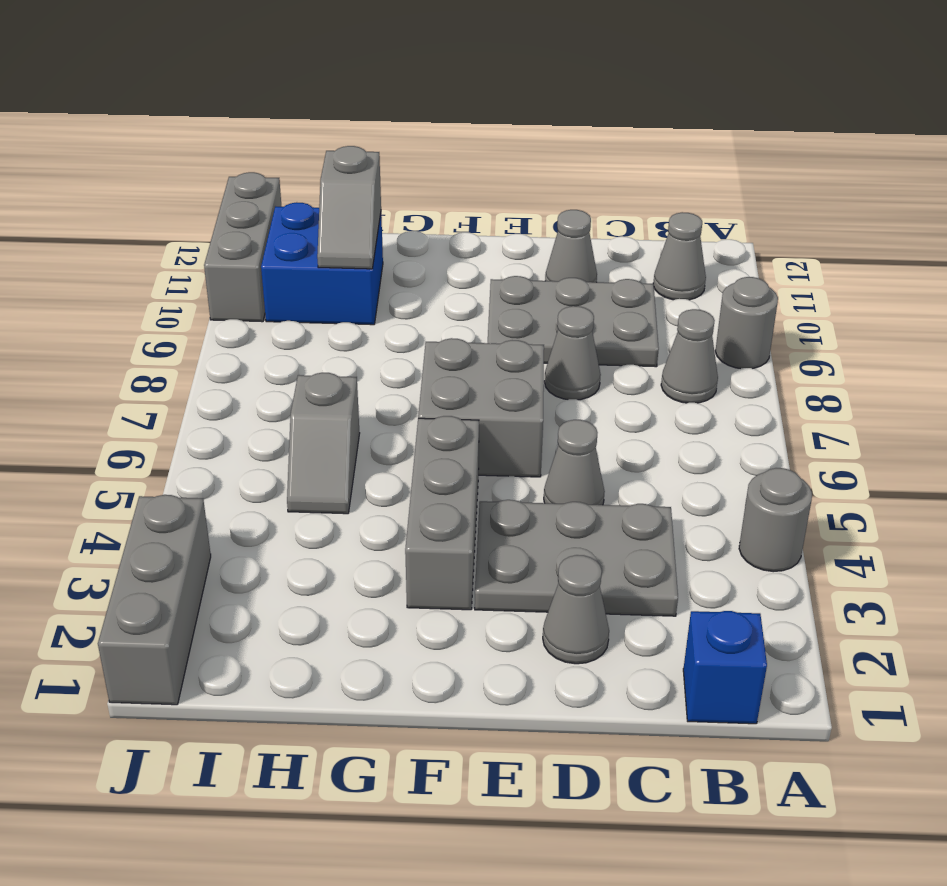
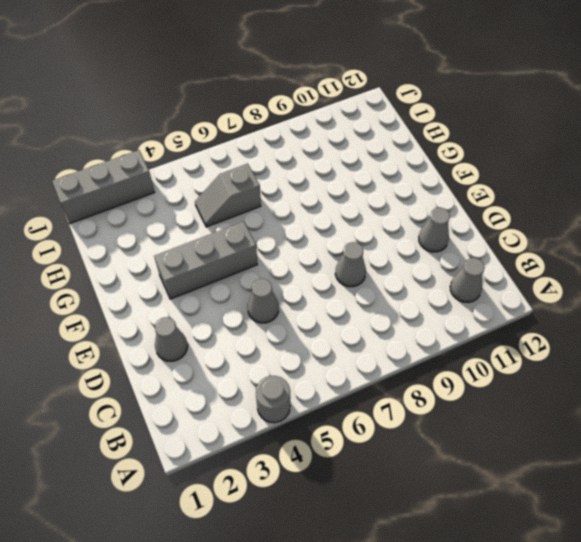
none -> grey round brick A9 level 1
none -> blue brick B1 level 1
none -> grey cone B8 level 1

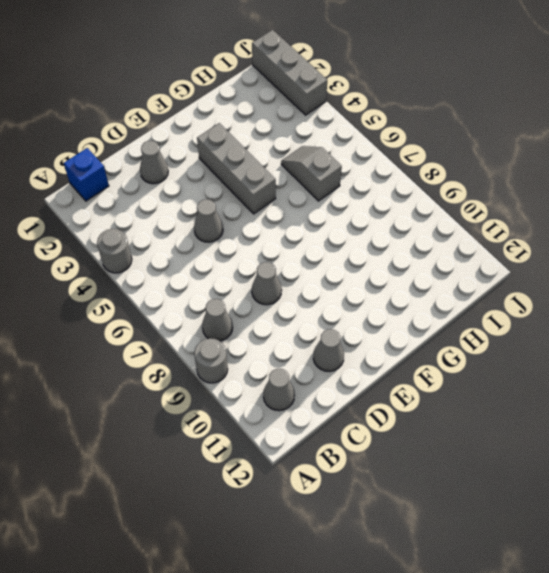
none -> grey plate C3:E4 level 1
none -> grey plate C9:E10 level 1
none -> grey brick E6:F7 level 1

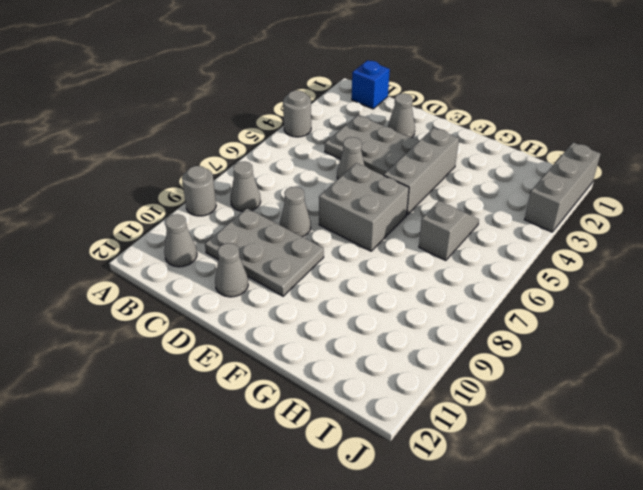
none -> blue brick H10:I11 level 1
none -> grey brick J10:J12 level 1
none -> grey slope H10:H11 level 2 top 11

